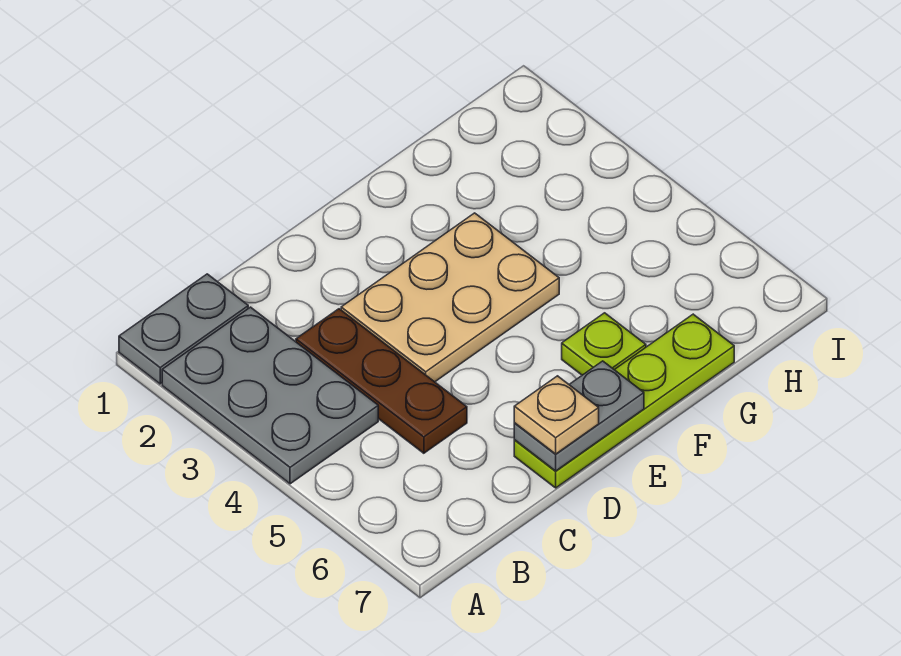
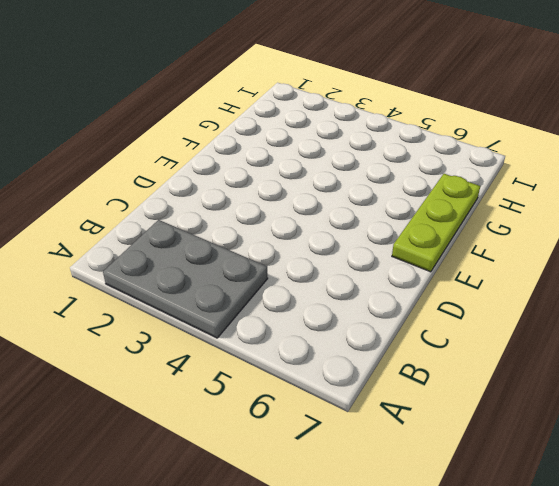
lime plate E7:G7 level 1 -> lime plate D7:G7 level 1
none -> grey plate A1:B1 level 1
none -> brown plate C3:C5 level 1

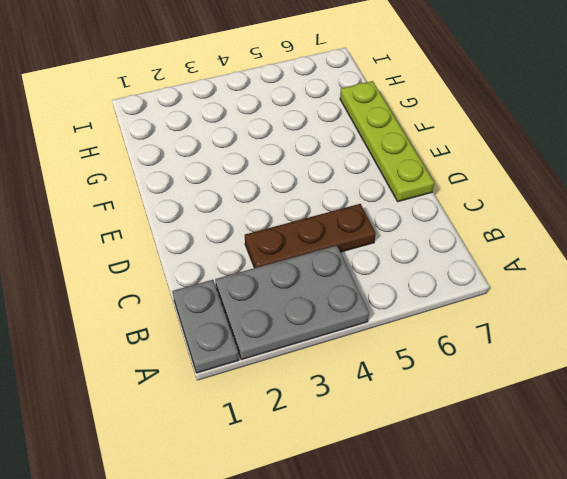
none -> tan plate D3:F4 level 1
none -> lime plate F6 level 1

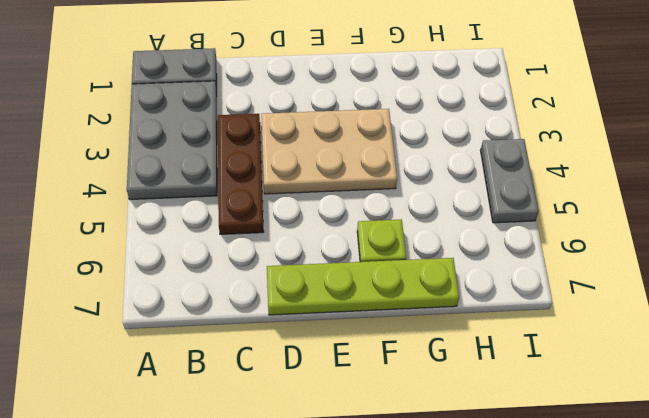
grey plate I4:I5 level 1 -> grey plate D7:E7 level 2
none -> tan plate D7 level 3

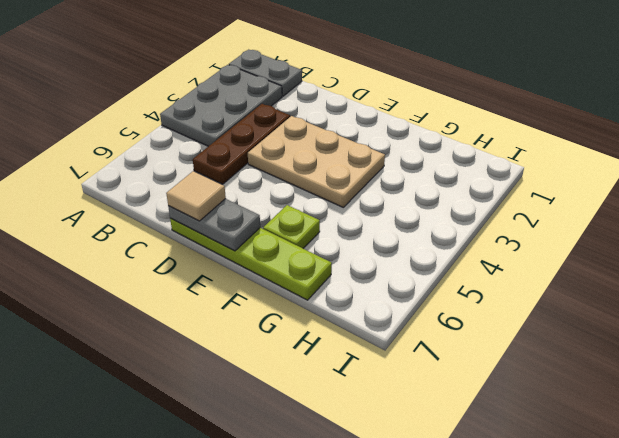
tan tile D7 level 3 -> tan plate D7 level 3

